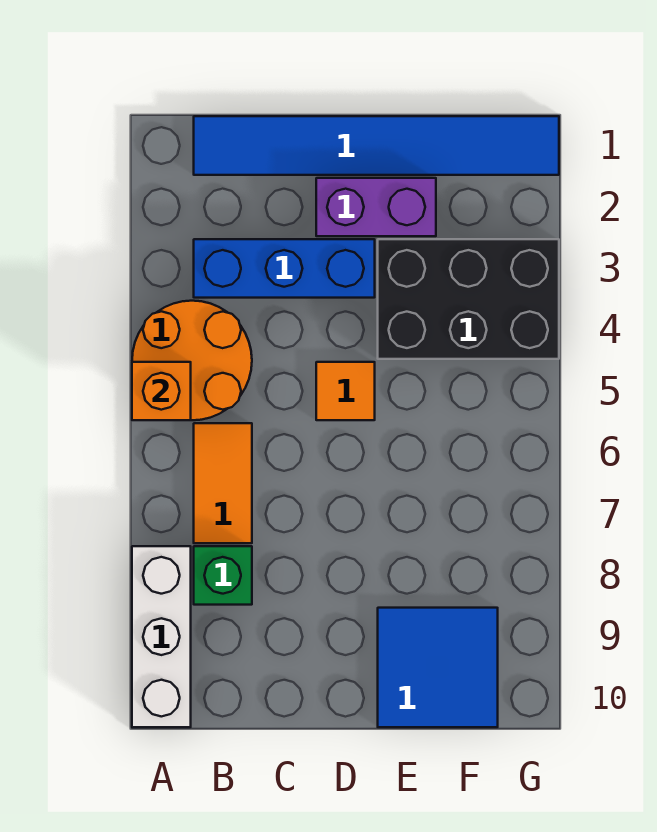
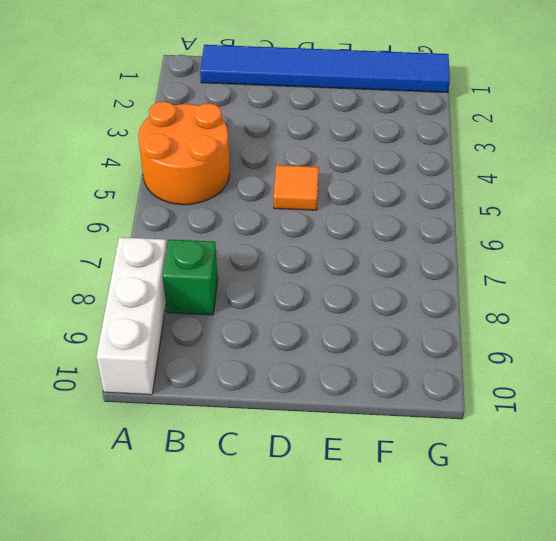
none -> blue brick B3:D3 level 1
none -> orange tile B6:B7 level 1

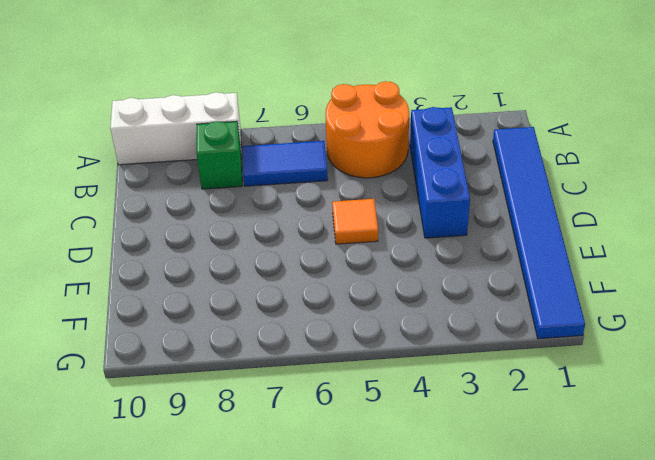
blue tile B6:B7 level 1 -> orange tile B6:B7 level 1
none -> purple brick D2:E2 level 1
none -> black brick E3:G4 level 1

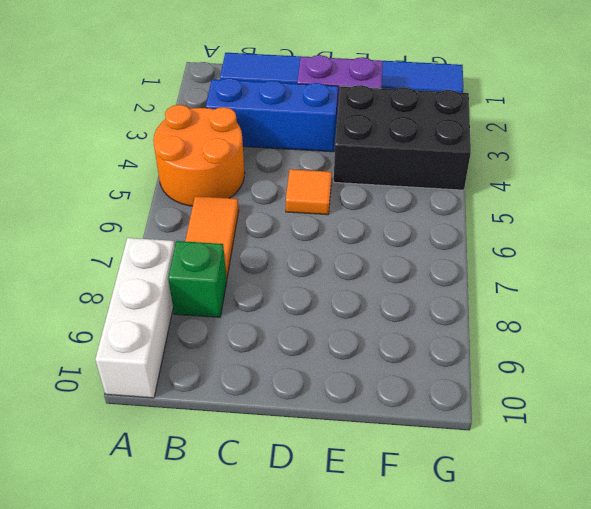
none -> blue tile E9:F10 level 1
none -> orange brick A5 level 2

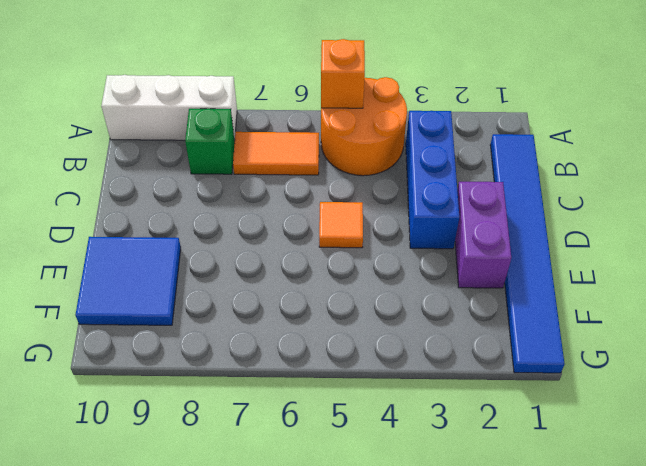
none -> black brick E3:G4 level 1

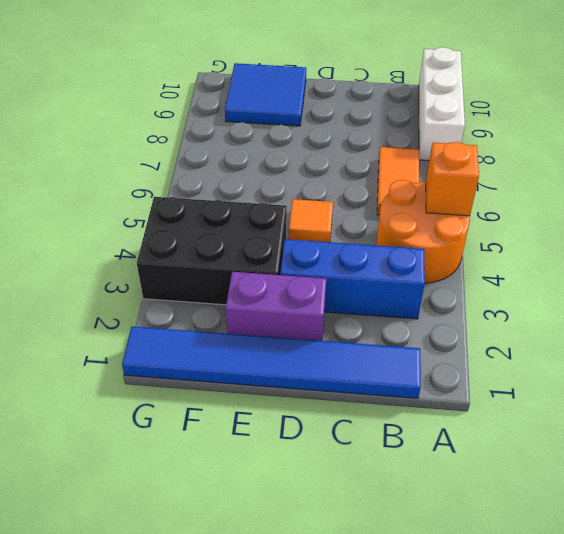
none -> green brick B8 level 1

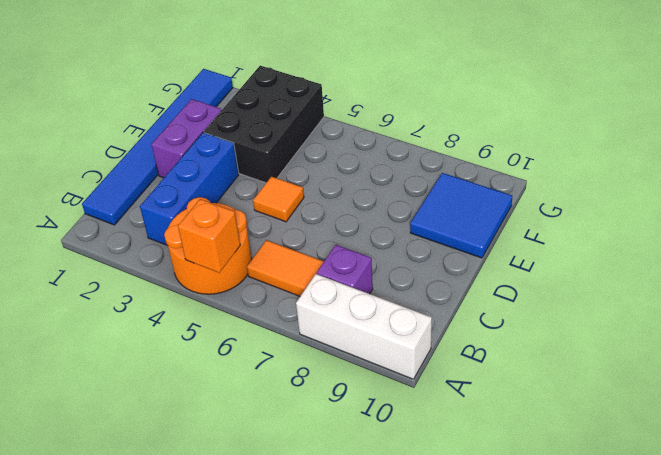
purple brick B8 level 1 -> green brick B8 level 1

